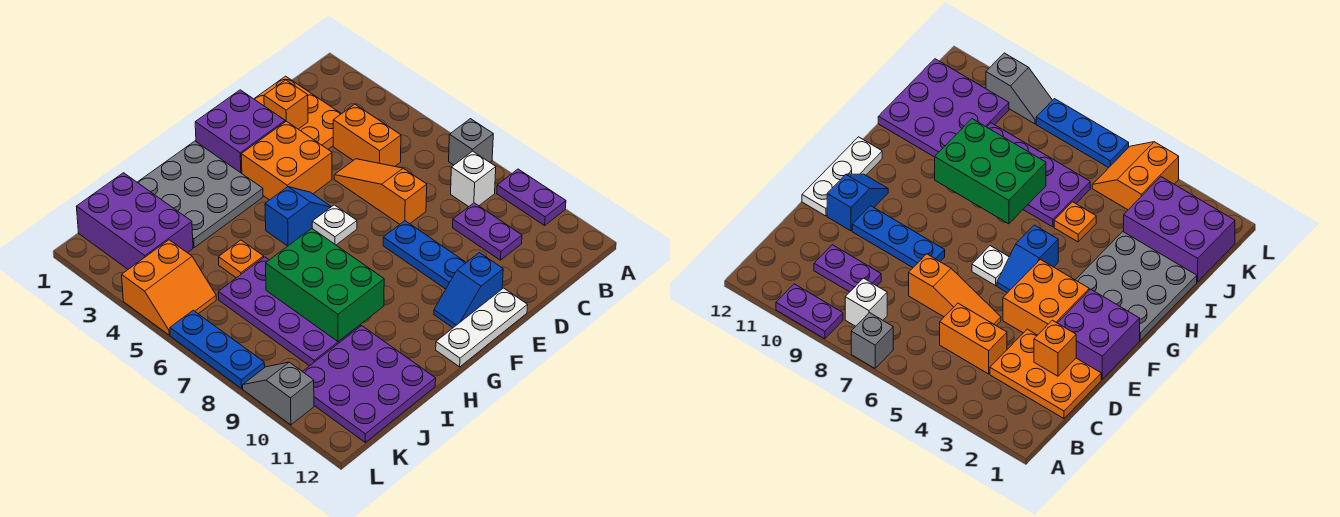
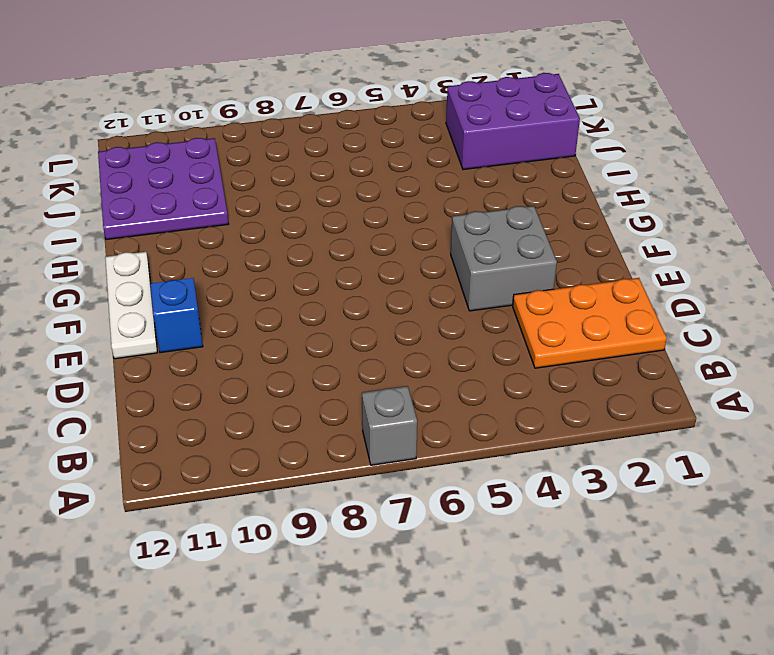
grey brick E3:F4 level 1 -> orange brick E3:F4 level 1
none -> purple plate A9:A10 level 1
none -> white brick B8 level 1
none -> orange brick C4:C5 level 1

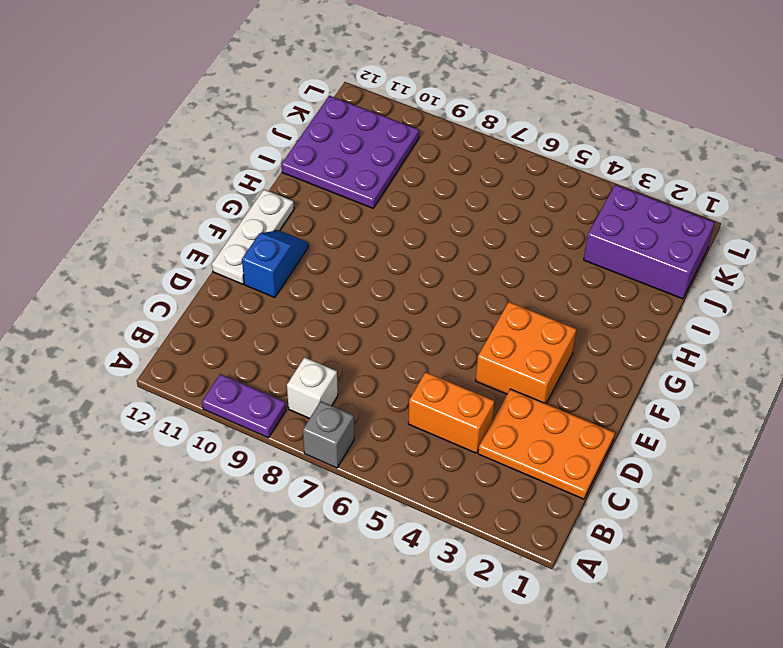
none -> purple plate C9:C10 level 1
none -> orange slope D5:D7 level 1 top 7
none -> purple brick E1:F2 level 1

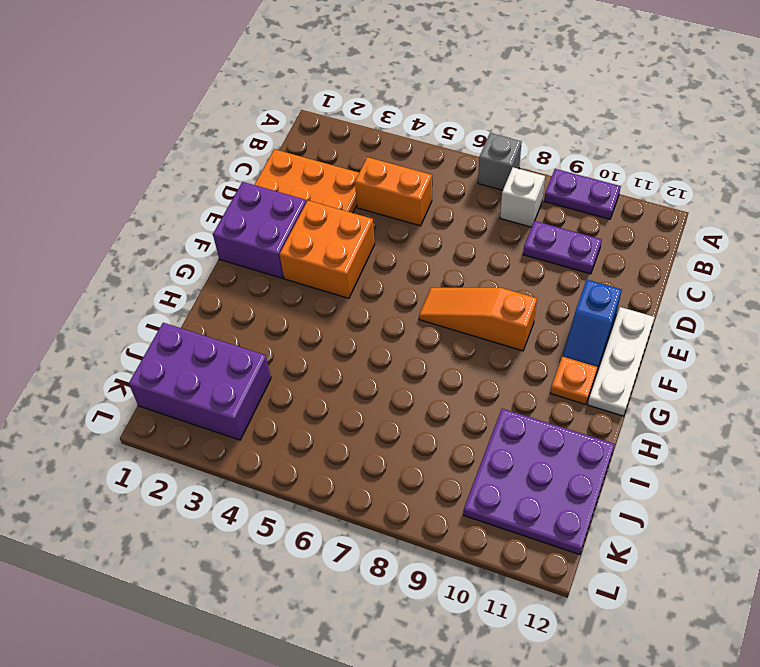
orange slope F7:F9 level 1 top 9 -> orange slope D5:D7 level 1 top 7
orange plate G11 level 1 -> orange plate I5 level 1
none -> blue plate E8:E10 level 1
none -> blue slope F5:G5 level 1 top G
none -> white plate F6 level 1

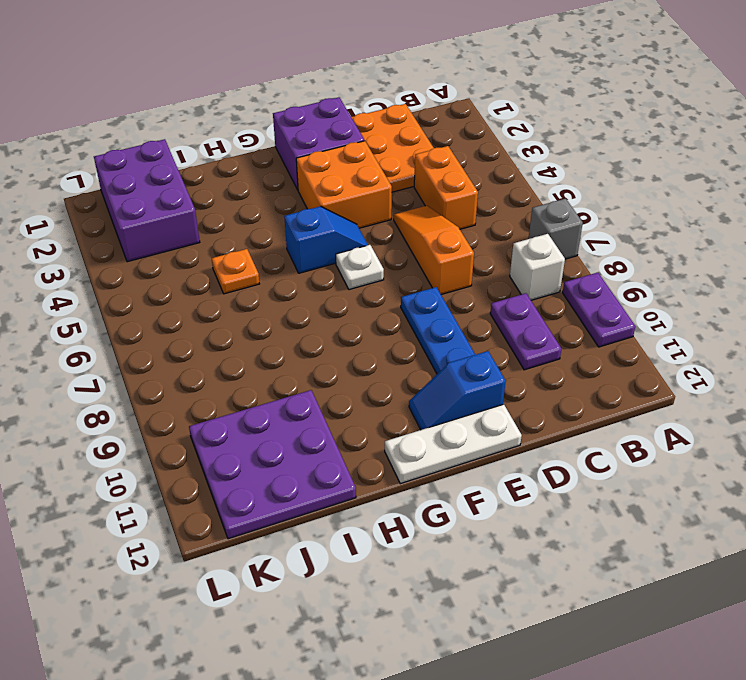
none -> grey plate G1:I3 level 1
none -> purple plate I6:J9 level 1
none -> orange slope K4:L5 level 1 top 4

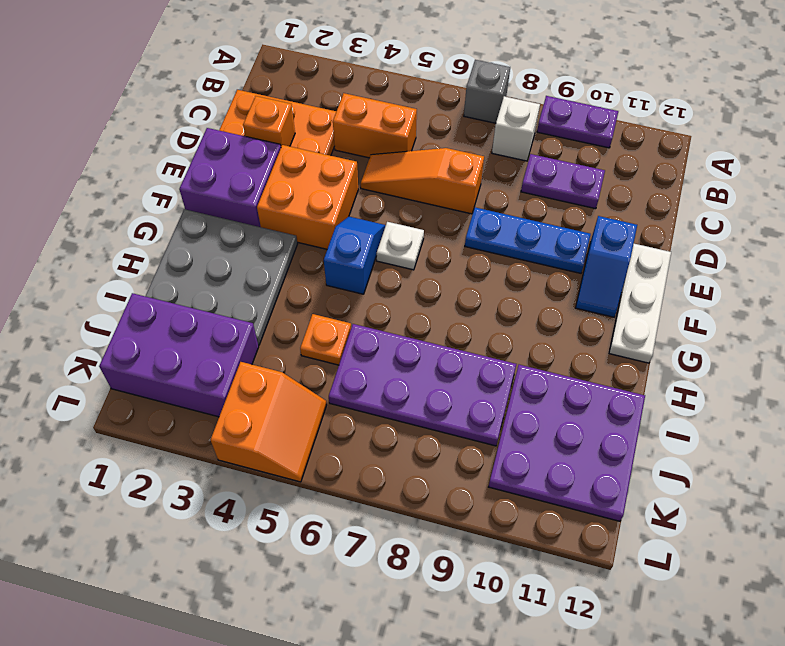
none -> blue plate L6:L8 level 1
none -> grey slope L9:L10 level 1 top 10
none -> green brick H7:I9 level 2

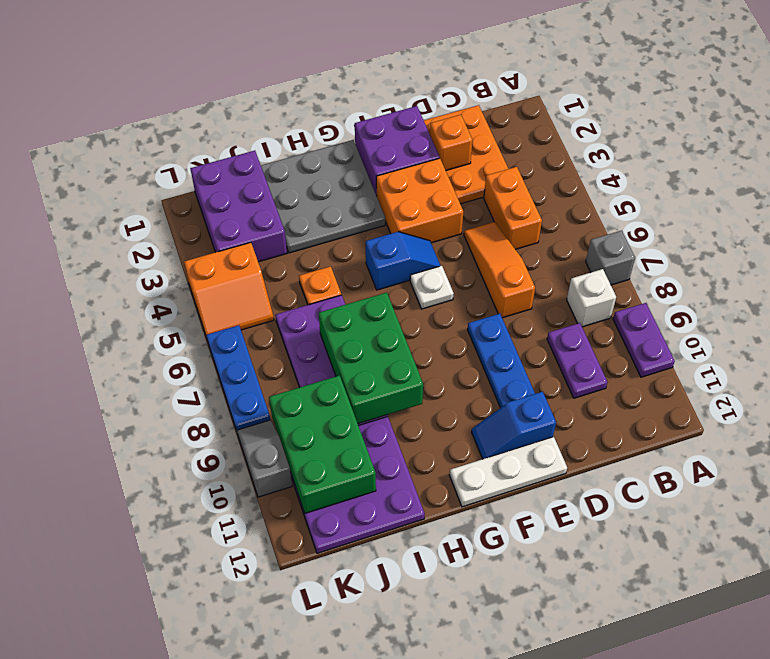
green brick J9:K11 level 2 -> none

